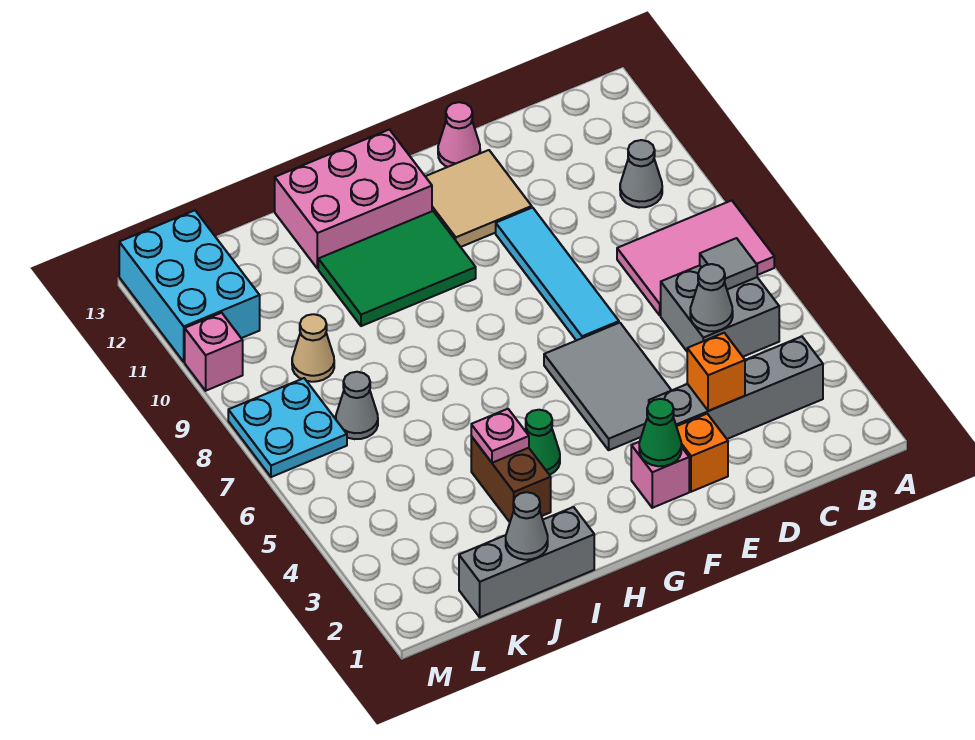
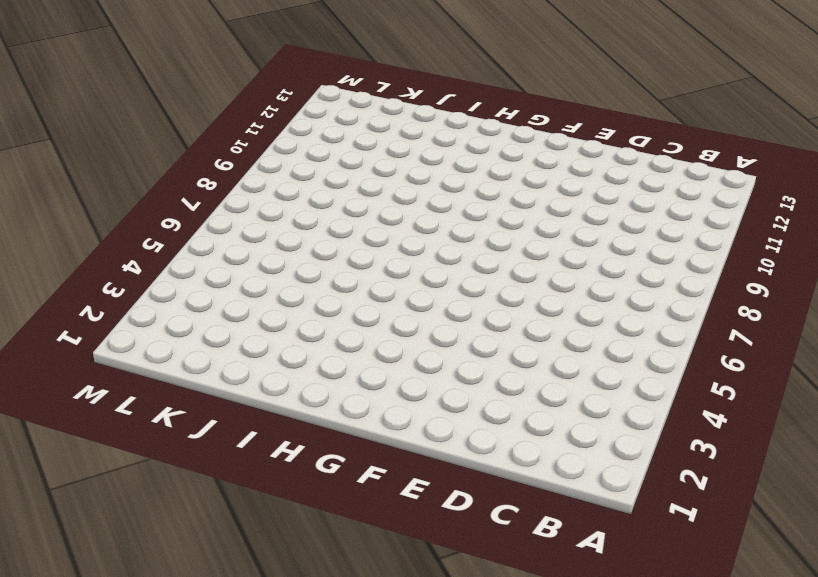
none -> pink tile A7:C8 level 1
none -> grey brick B3:E3 level 1
none -> grey brick B5:C6 level 1

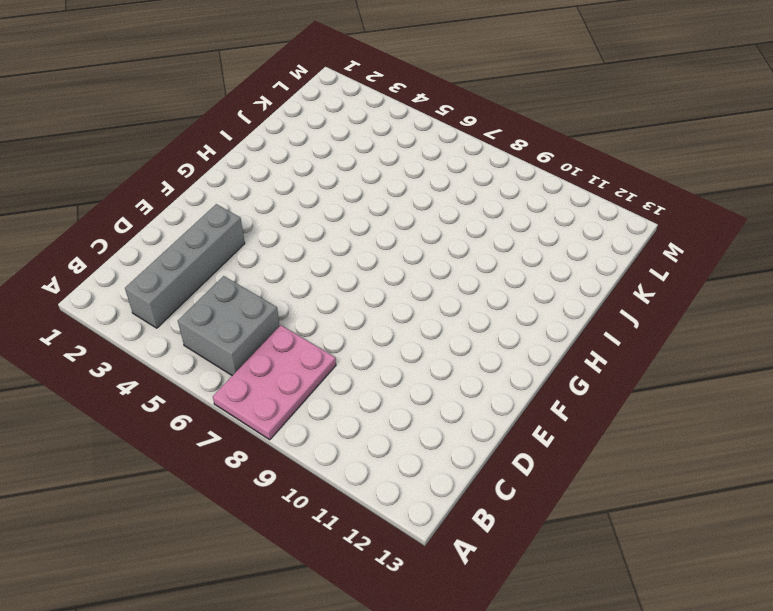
pink plate A7:C8 level 1 -> pink tile A7:C8 level 1
none -> grey cone B10 level 1
none -> orange brick E2 level 1
none -> grey tile E4:F6 level 1

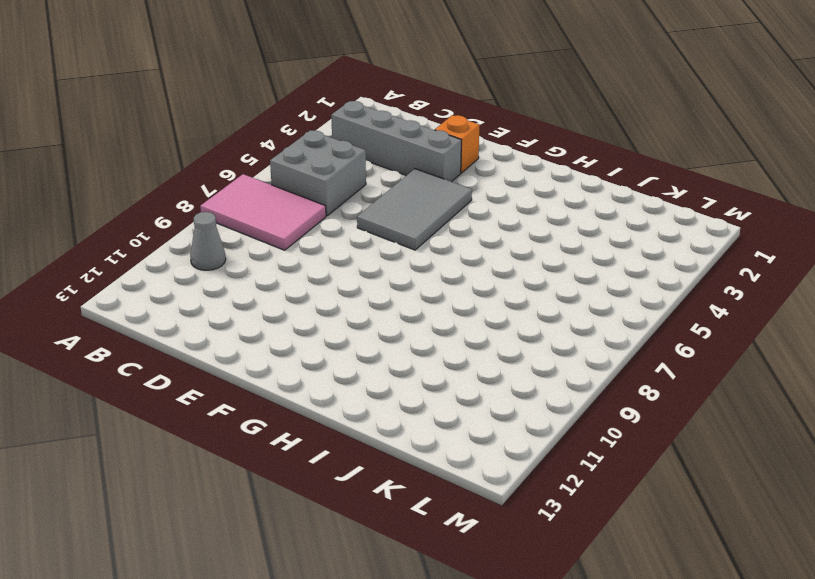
none -> cyan tile E7:E10 level 1
none -> tan tile E11:F12 level 1
none -> pink cone E13 level 1

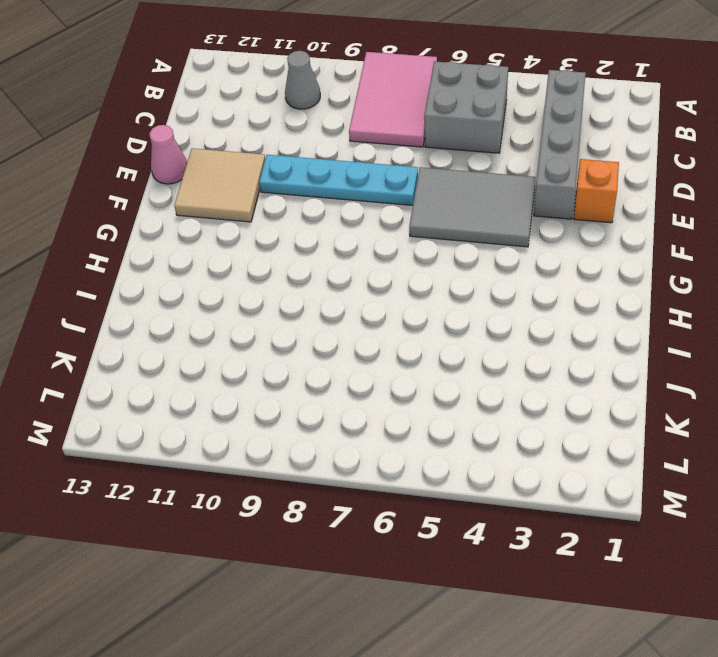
cyan plate E7:E10 level 1 -> cyan tile E7:E10 level 1
none -> pink brick F2 level 1
none -> green tile G10:I11 level 1
none -> pink brick G12:I13 level 1

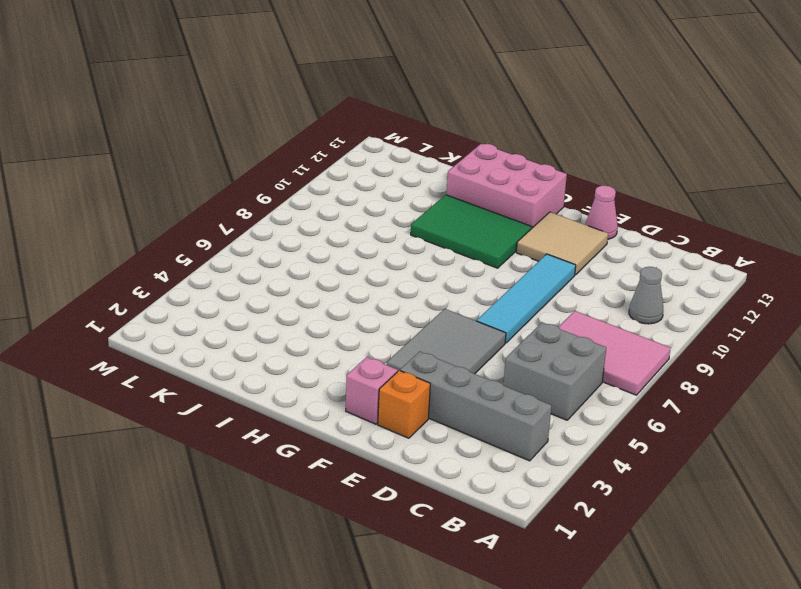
none -> green cone H4 level 1
none -> grey brick I1:K1 level 1
none -> brown brick I3:I4 level 1

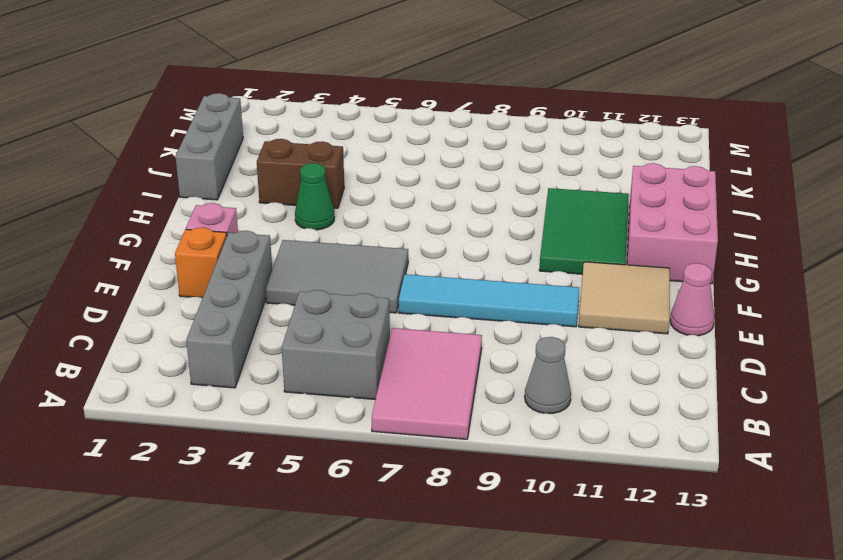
none -> grey cone K7 level 1
none -> tan cone K9 level 1
none -> cyan plate L7:M8 level 1

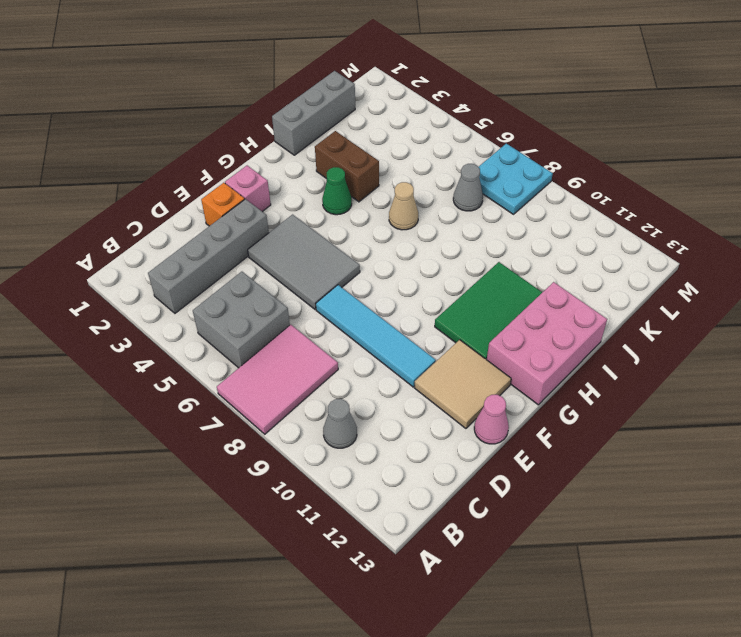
tan cone I6 level 1 -> tan cone K9 level 1
none -> cyan brick L11:M13 level 1
none -> pink brick M10 level 1
none -> grey tile B6 level 2

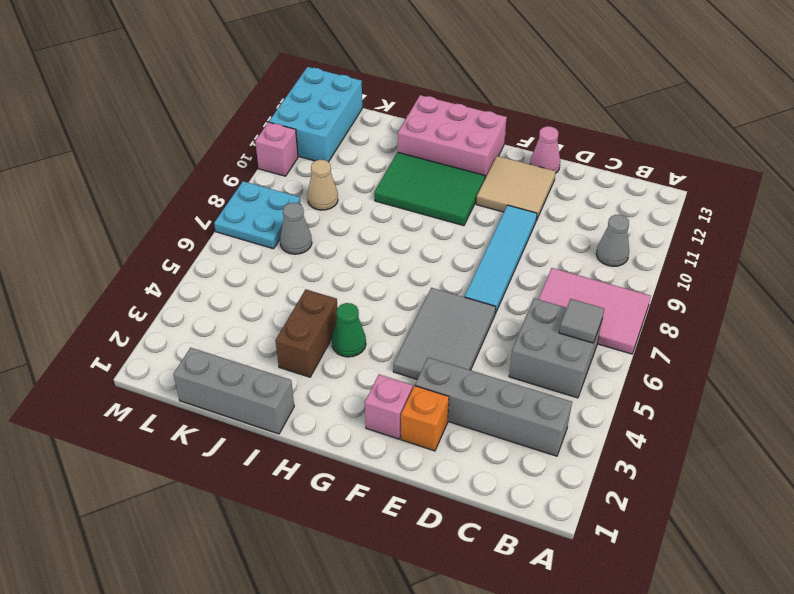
none -> grey cone C5 level 2
none -> orange brick D3 level 2
none -> green cone F2 level 2

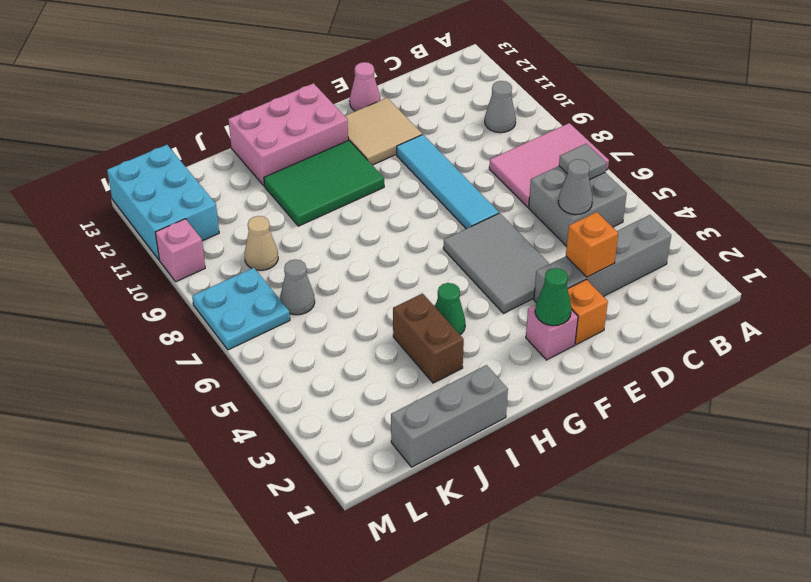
none -> pink plate I4 level 2
none -> grey cone J1 level 2

